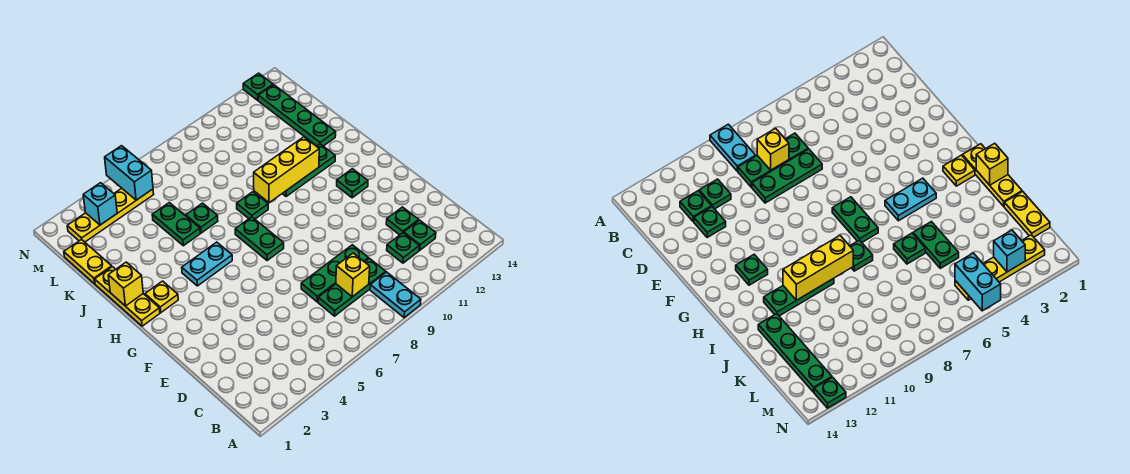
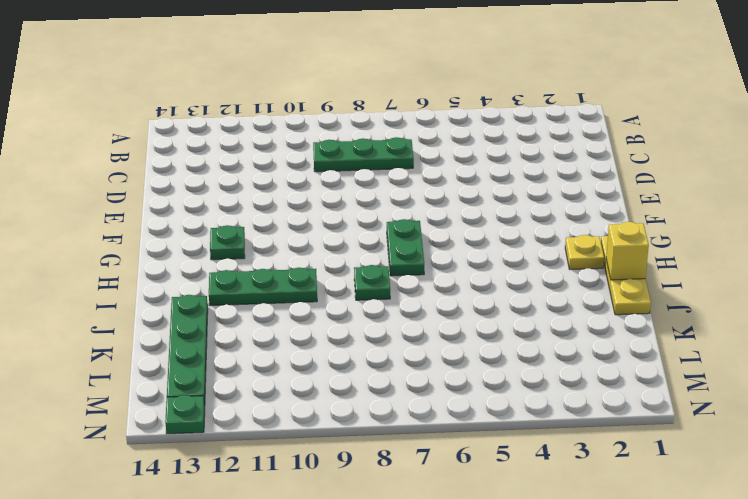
none -> cyan plate A9:B9 level 1
none -> green plate C11 level 1
none -> green plate C12 level 1

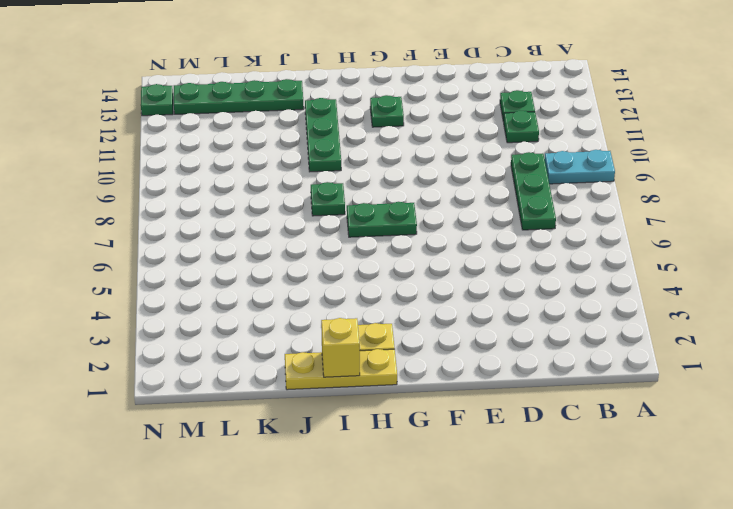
none -> green plate D7:D9 level 1
none -> green plate D12 level 1
none -> cyan plate H4:H5 level 1

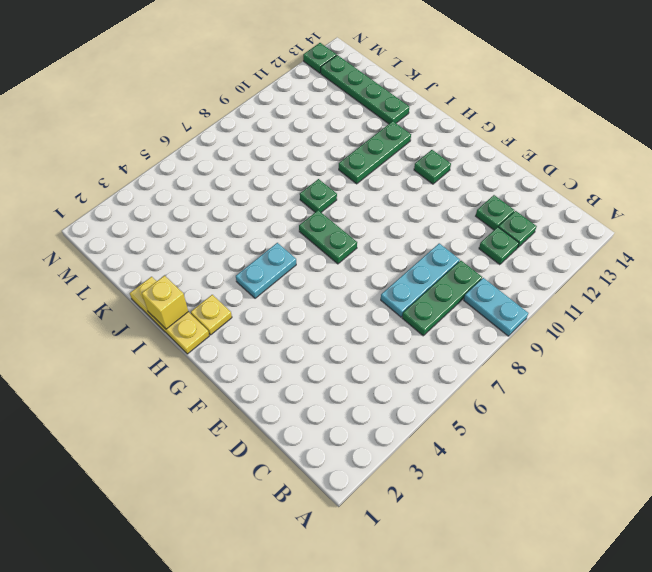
cyan plate D7:D9 level 1 -> green plate D7:D9 level 1
none -> green plate J5:K5 level 1
none -> green plate J6 level 1
none -> yellow plate K1:L1 level 1

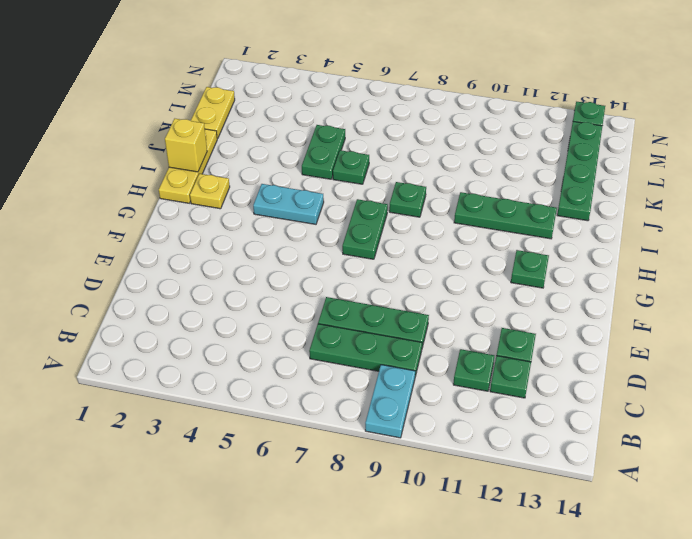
none -> yellow plate M2:M5 level 1
none -> yellow brick C8 level 2
none -> yellow brick I9:I11 level 2

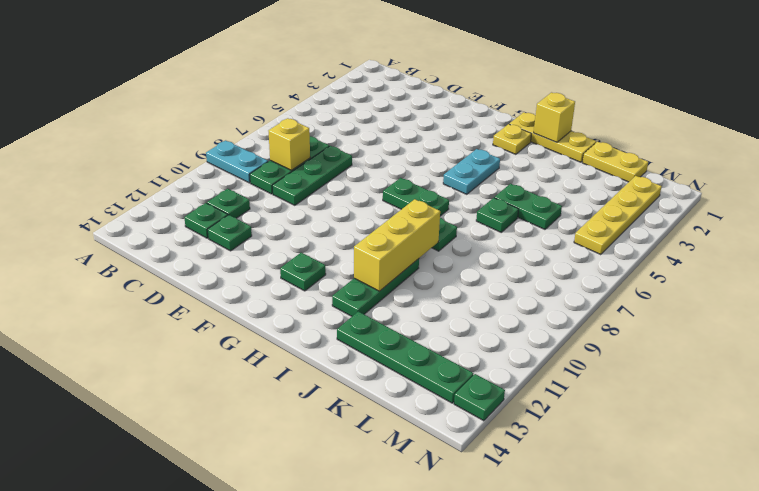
none -> cyan brick M3 level 2
none -> cyan brick M5:N5 level 2

